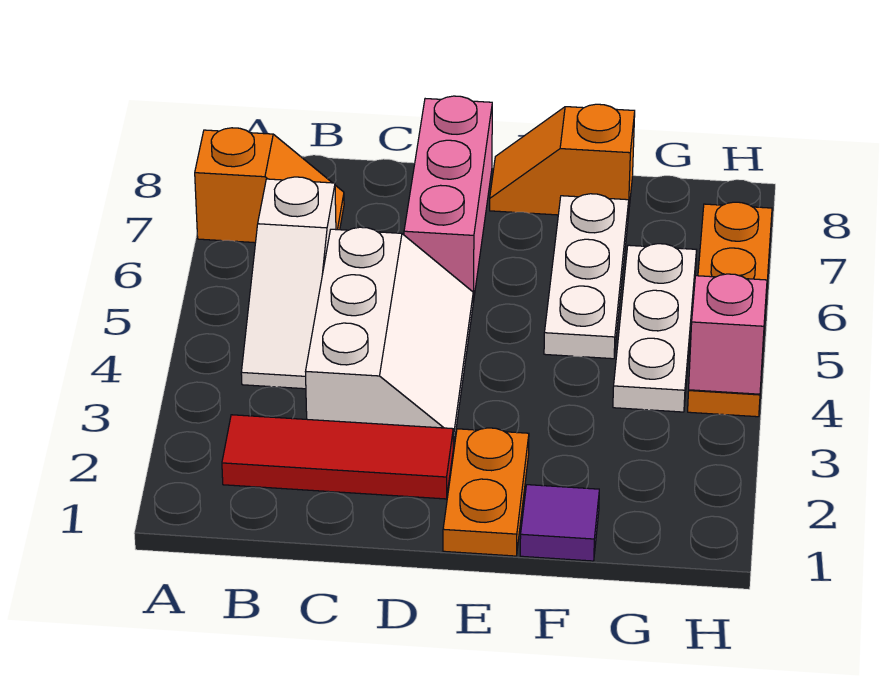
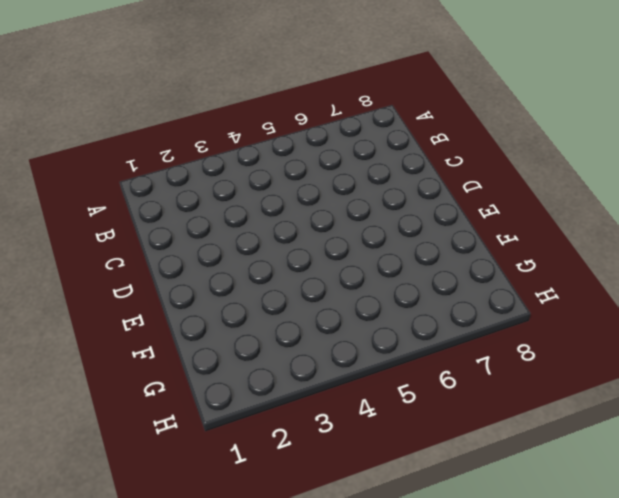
none -> orange slope A7:B7 level 1 top A
none -> red tile B2:D2 level 1
none -> white slope B4:B6 level 1 top 6

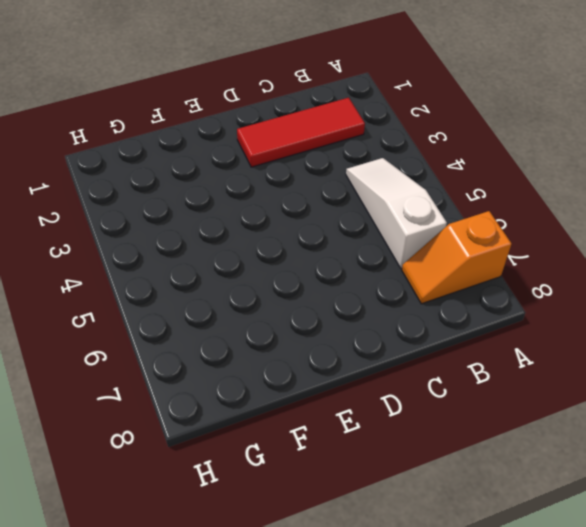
none -> white slope C3:D5 level 1 top C
none -> pink brick D6:D8 level 1
none -> orange plate E1:E2 level 1

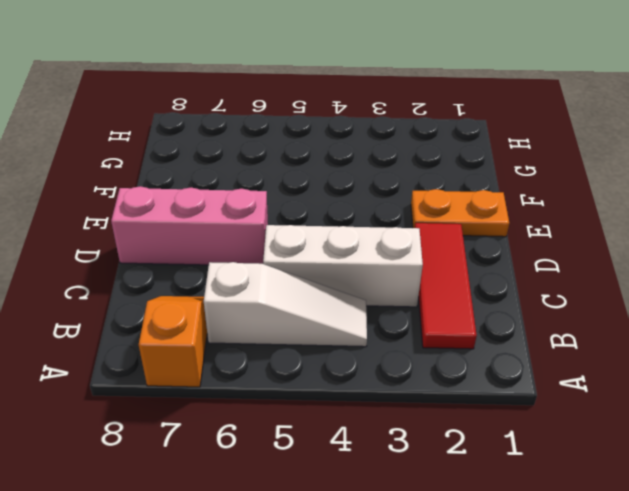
none -> orange slope E8:F8 level 1 top F
none -> purple tile F1 level 1
none -> white plate F5:F7 level 1

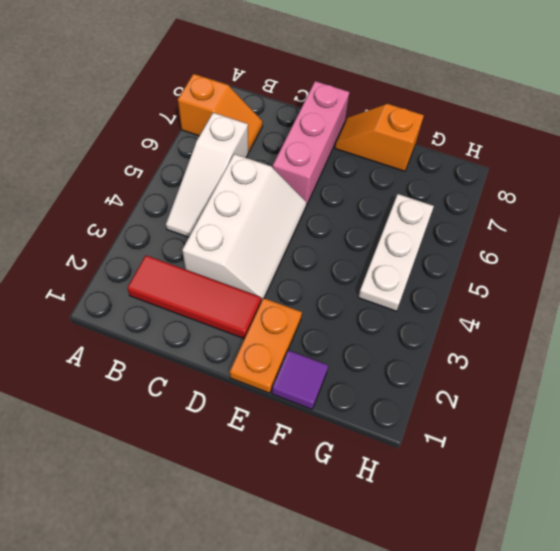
none -> white plate F5:F7 level 1
none -> orange plate H4:H7 level 1
none -> pink brick H4 level 2

